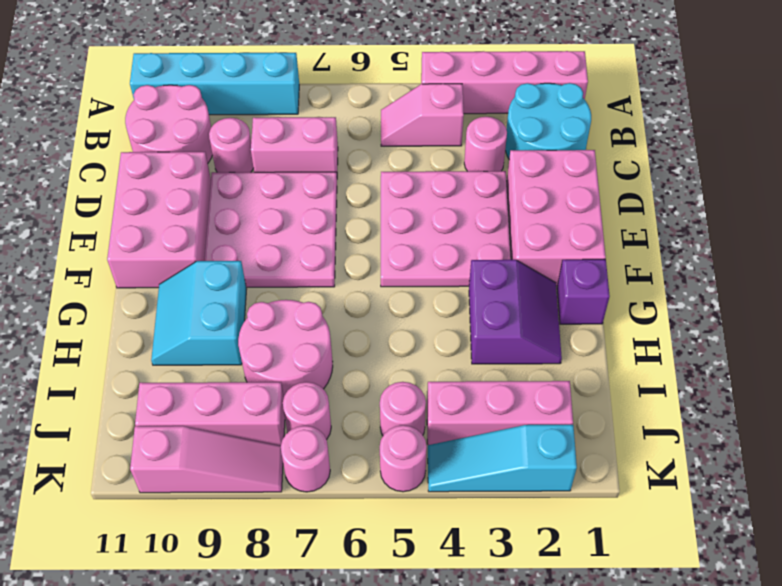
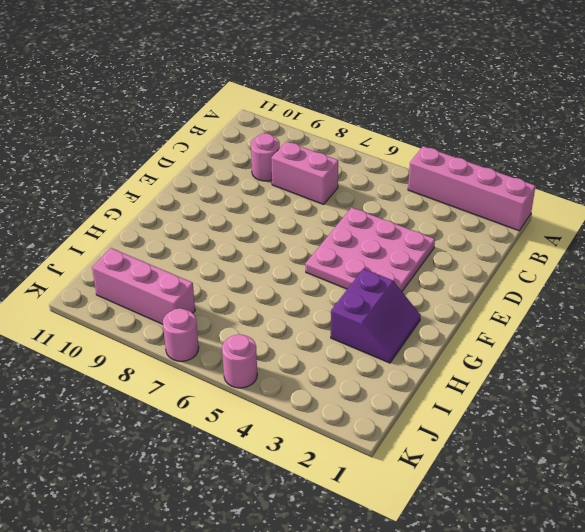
none -> cyan brick A8:A11 level 1
none -> cyan round brick B1:C2 level 1
none -> pink slope B4:B5 level 1 top 4

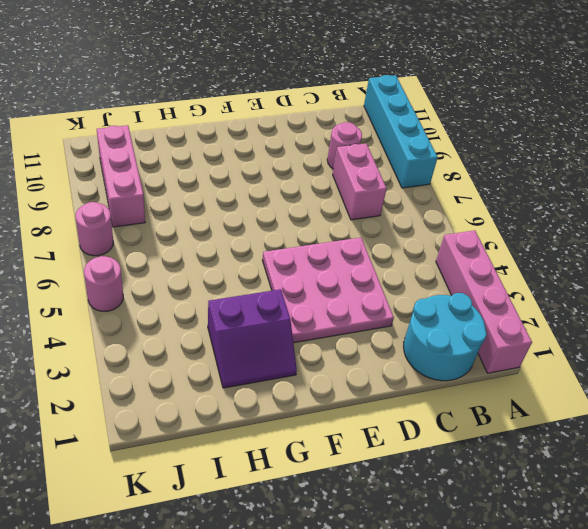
none -> pink slope B4:B5 level 1 top 4
none -> pink round brick B10:C11 level 1
none -> pink round brick C3 level 1

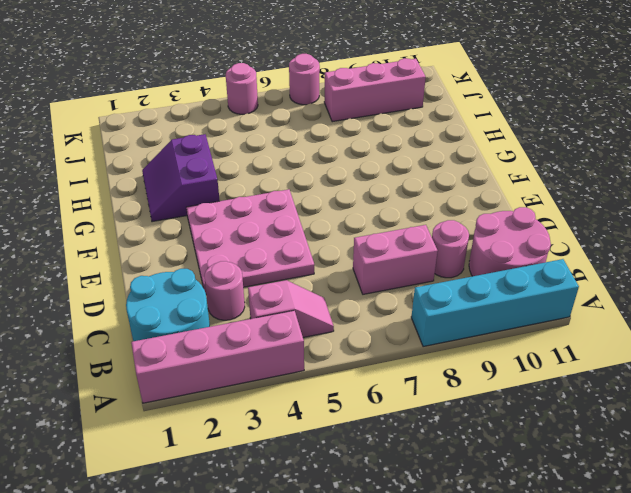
none -> pink brick D1:F2 level 1
none -> pink plate D7:F9 level 1
none -> pink brick D10:F11 level 1

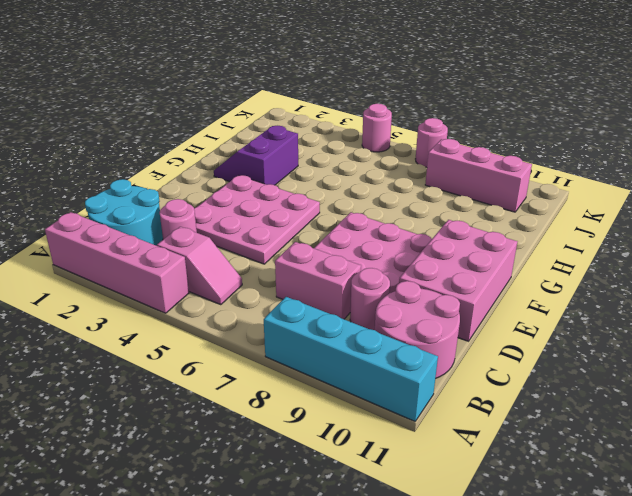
none -> pink brick D1:F2 level 1
none -> purple brick G1 level 1
none -> cyan slope G9:H10 level 1 top 9

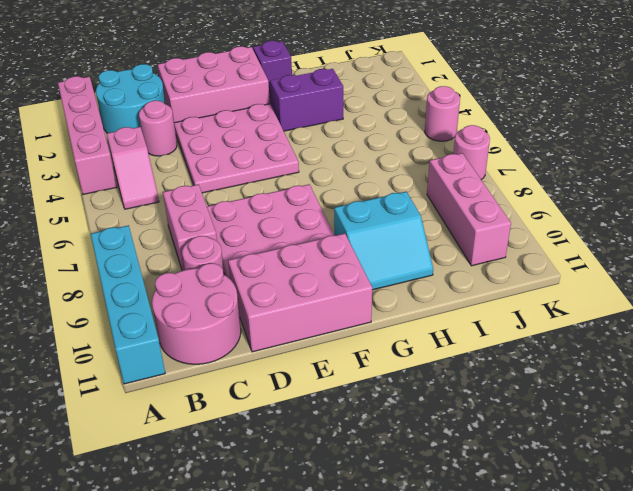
none -> pink round brick H7:I8 level 1
none -> pink brick J2:J4 level 1
none -> pink round brick J5 level 1

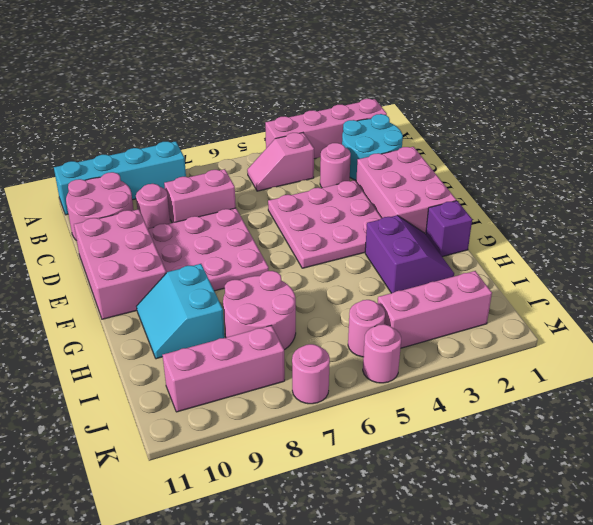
none -> pink round brick J7 level 1
none -> cyan slope K2:K4 level 1 top 2
none -> pink slope K8:K10 level 1 top 10

